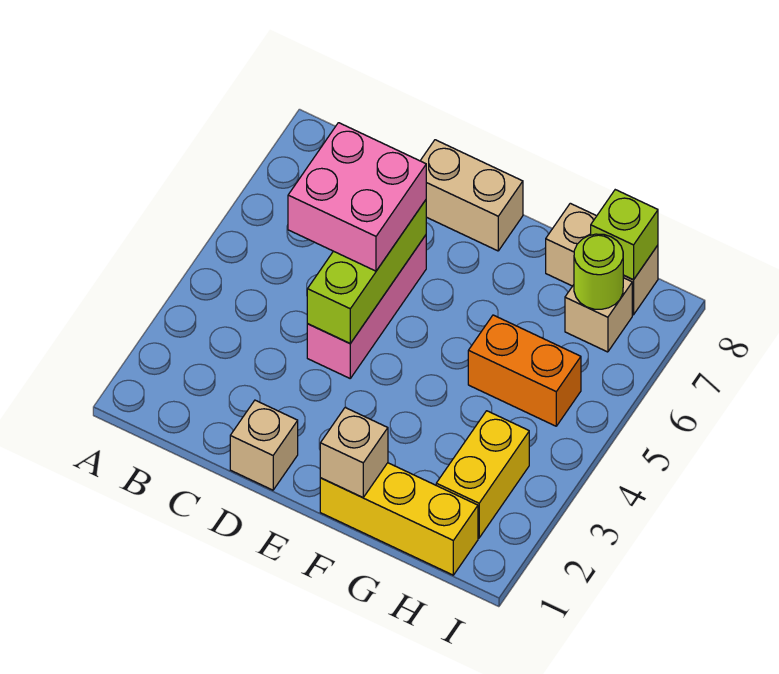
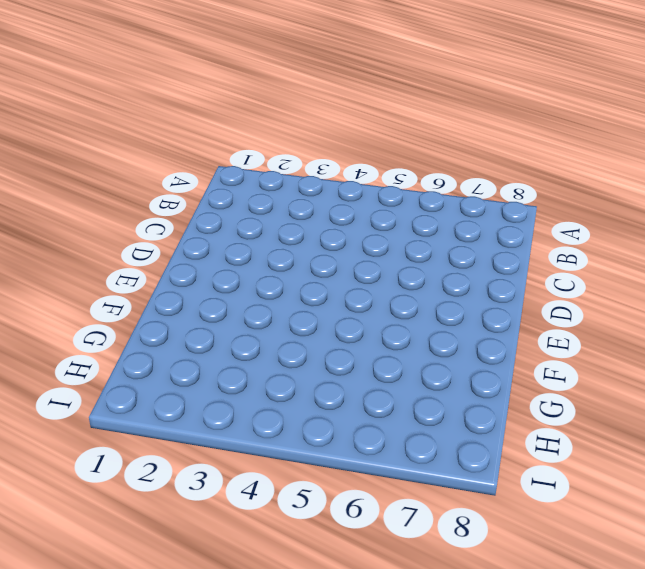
none -> tan brick D1 level 1
none -> pink brick D4:D6 level 1
none -> tan brick D8:E8 level 1

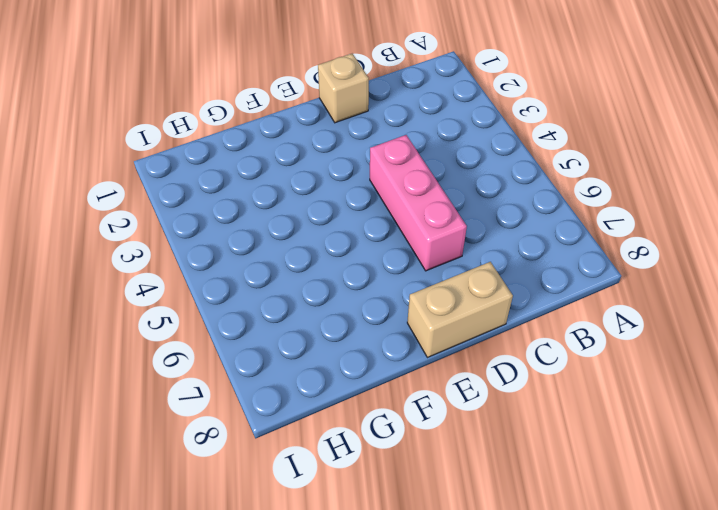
none -> yellow brick F1:H1 level 1
none -> orange brick G5:H5 level 1
none -> tan brick G8:H8 level 1

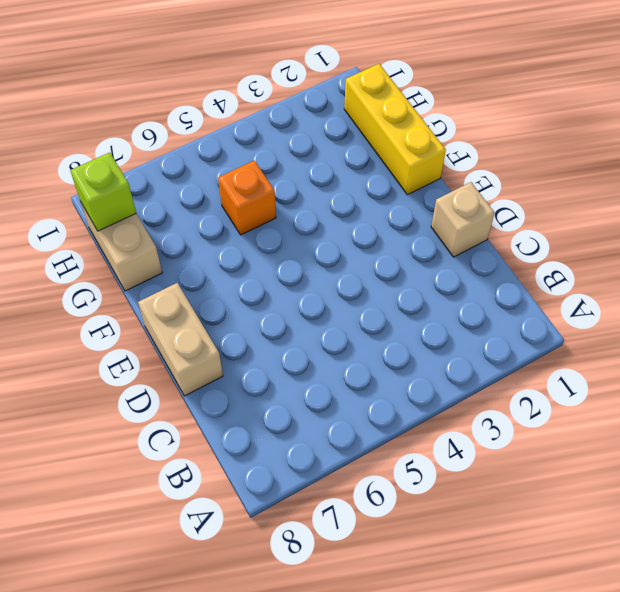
orange brick G5 level 1 -> orange brick G5:H5 level 1
none -> pink brick D4:D6 level 1
none -> yellow brick H2:H3 level 1
none -> tan brick H7 level 1

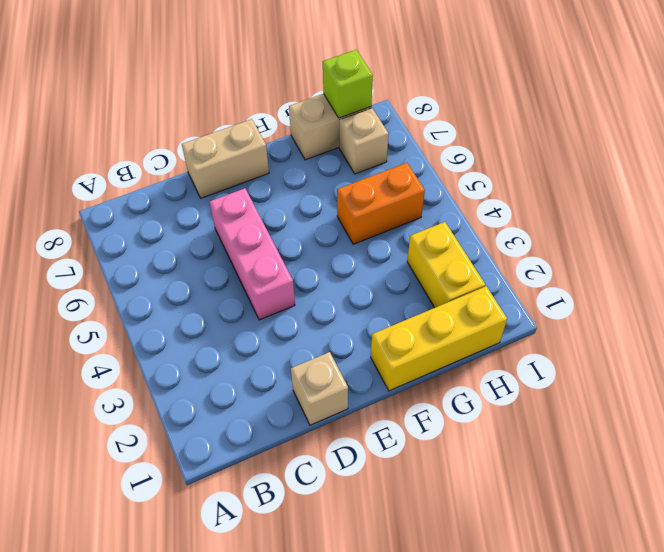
none -> lime brick D4:D6 level 2
none -> tan brick F1 level 2
none -> lime round brick H7 level 2

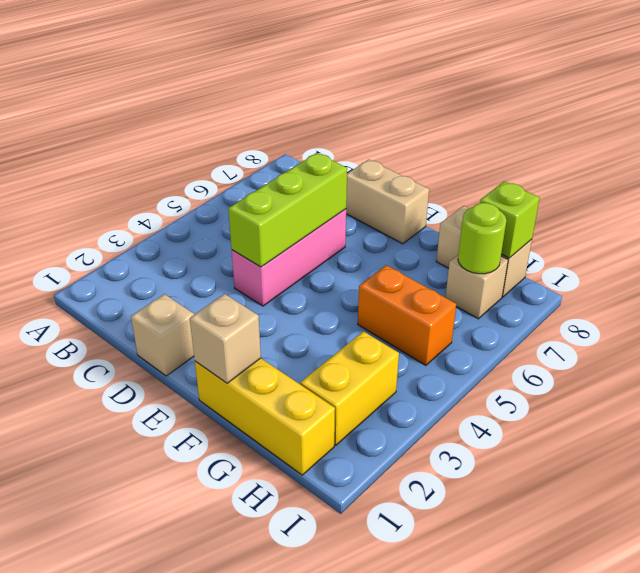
none -> pink brick C5:D6 level 3

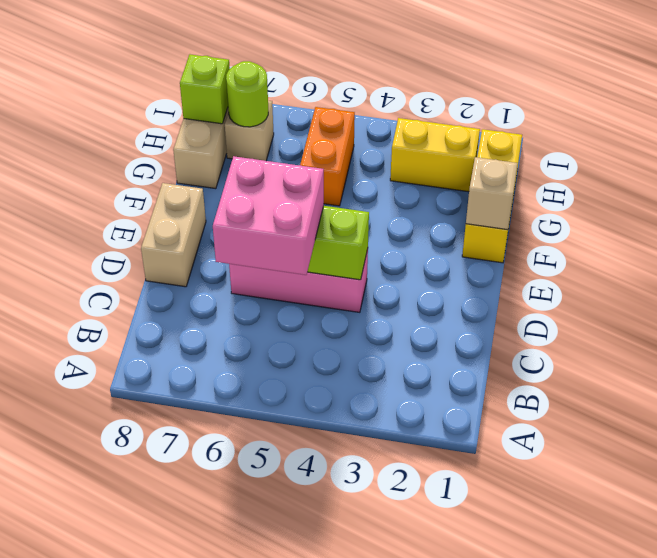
none -> tan brick D1 level 1

